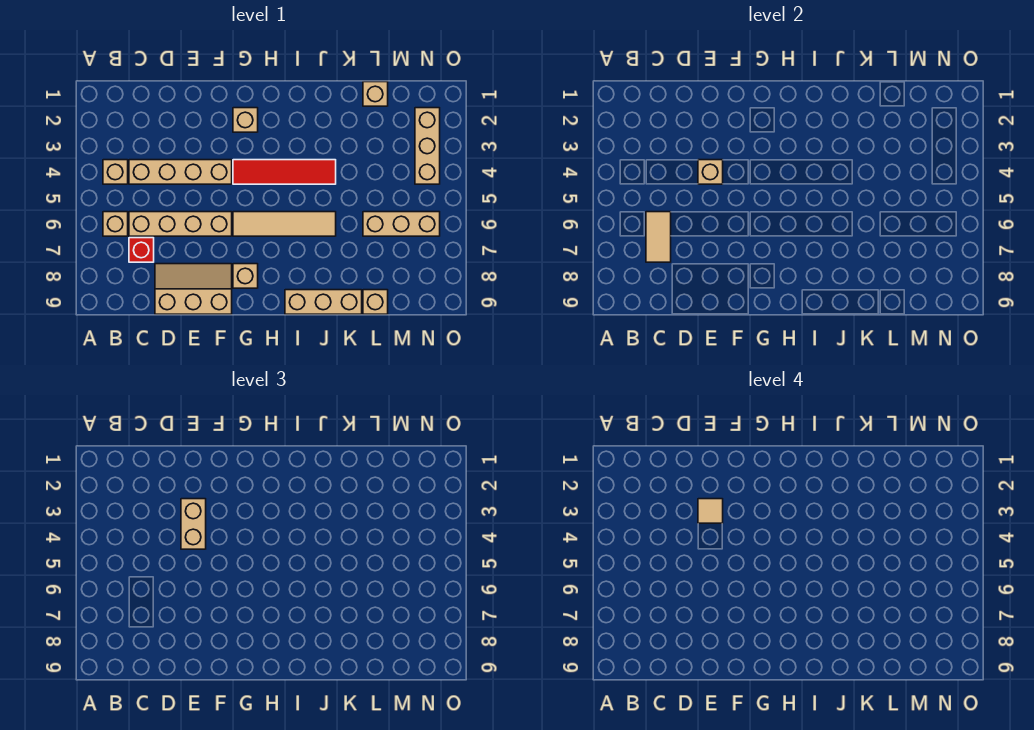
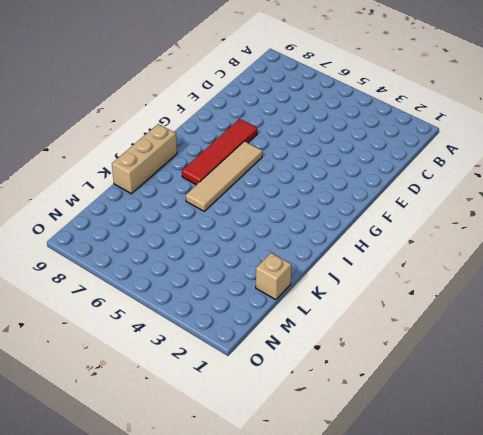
red tile F7:I7 level 1 -> red tile G4:J4 level 1
none -> tan brick B4 level 1
none -> tan brick B6 level 1
none -> tan brick C4:F4 level 1

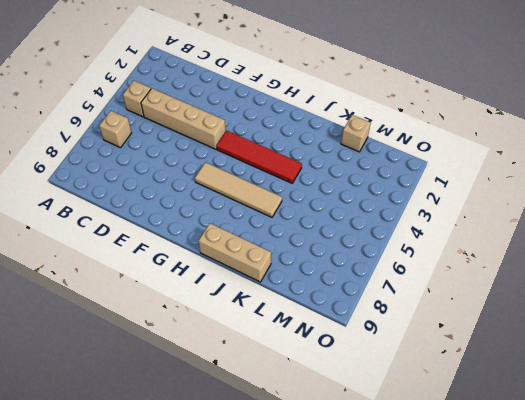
none -> tan brick C6:F6 level 1
none -> red brick C7 level 1
none -> tan slope D8:F9 level 1 top 9

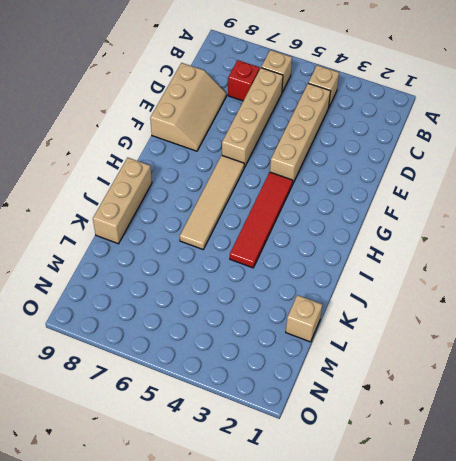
none -> tan brick G2 level 1
none -> tan brick G8 level 1
none -> tan brick L6:N6 level 1

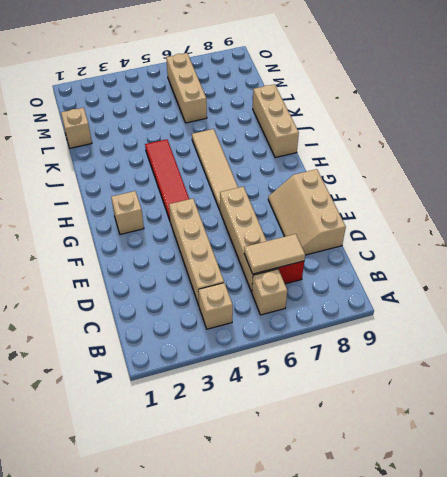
none -> tan brick G8 level 1
none -> tan brick L9 level 1
none -> tan brick N2:N4 level 1

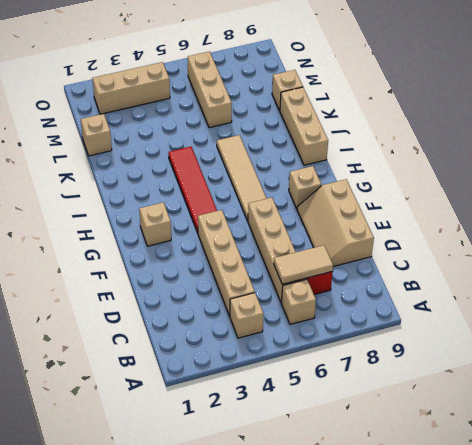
none -> tan brick E4 level 2
none -> tan brick E3:E4 level 3
none -> tan tile E3 level 4

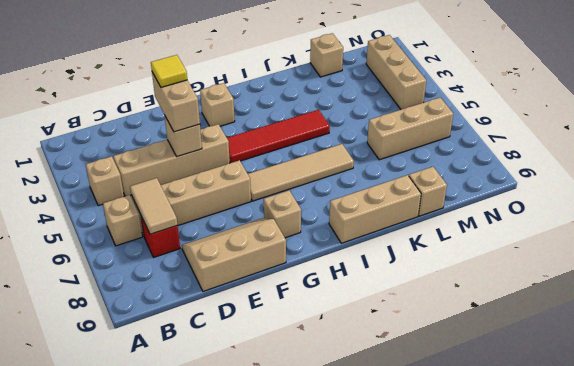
yellow tile E3 level 4 -> tan tile E3 level 4

